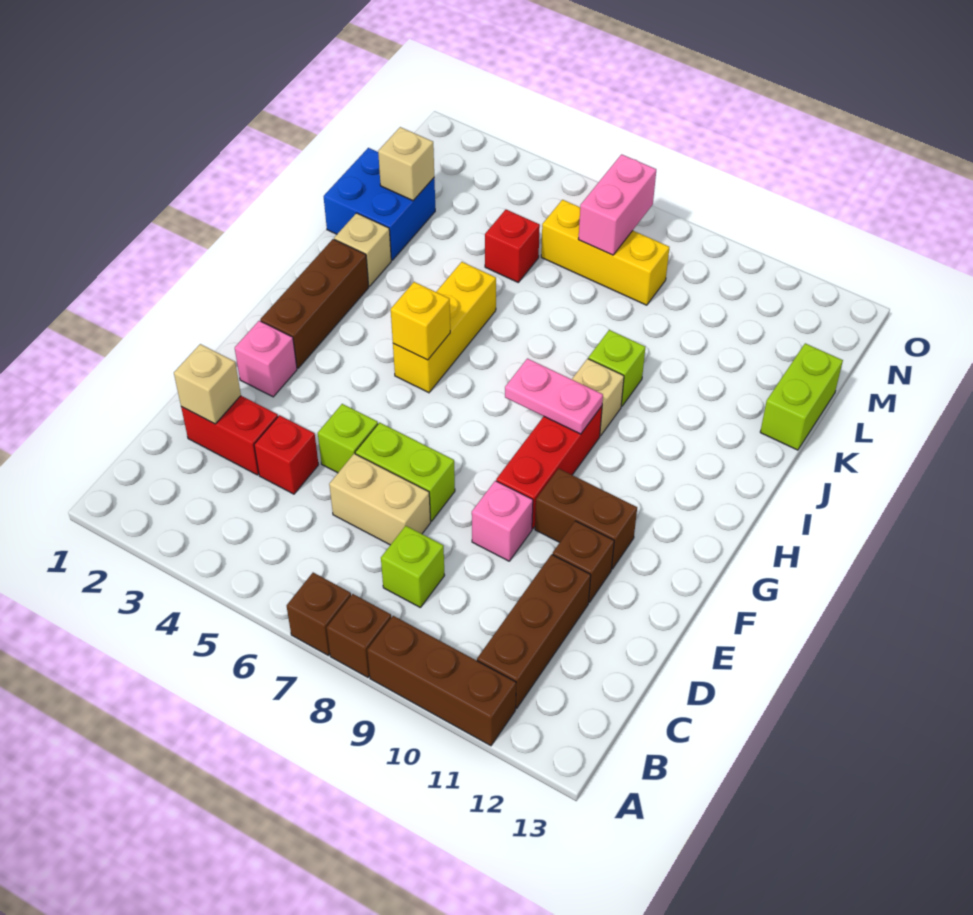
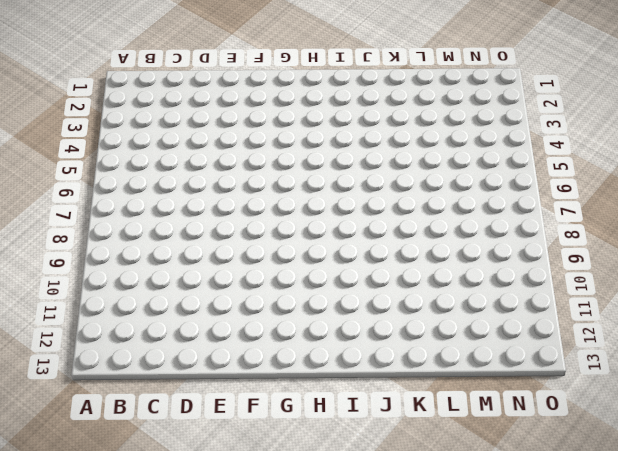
none -> brown brick A7 level 1
none -> brown brick A8 level 1
none -> brown brick A9:A11 level 1

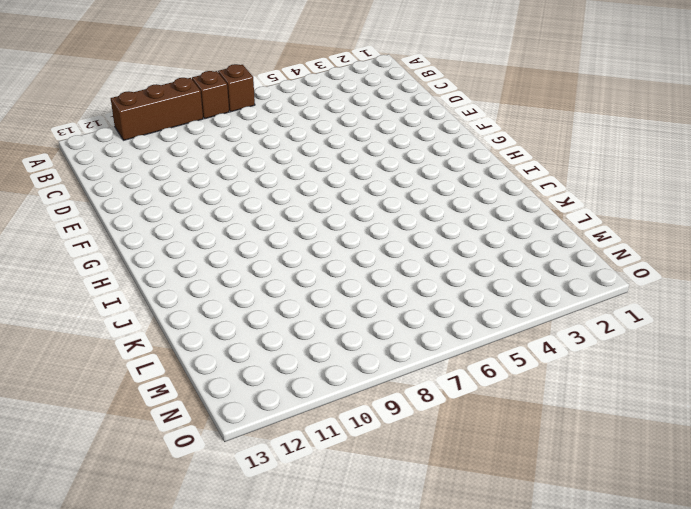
none -> brown brick B11:D11 level 1
none -> lime brick C8 level 1
none -> red brick D2:D3 level 1

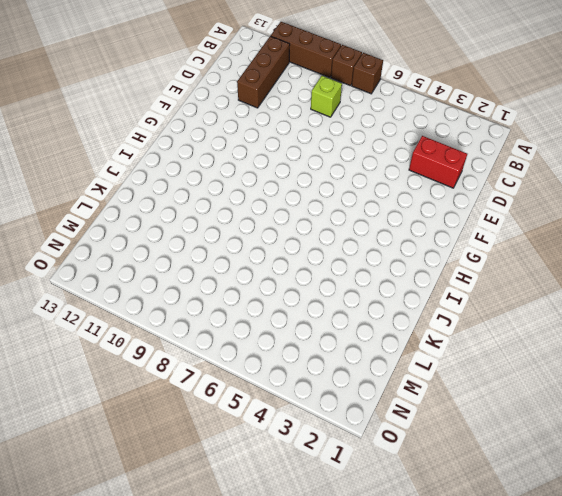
none -> red brick D4 level 1
none -> tan brick D6:D7 level 1
none -> lime brick E5 level 1

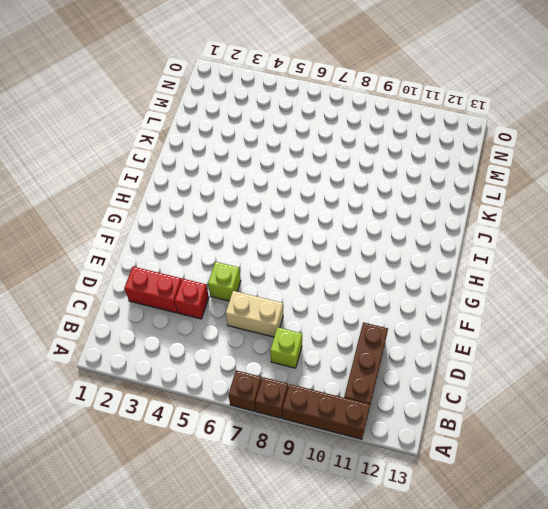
none -> lime brick E6:E7 level 1
none -> pink brick E9 level 1
none -> brown brick E11 level 1

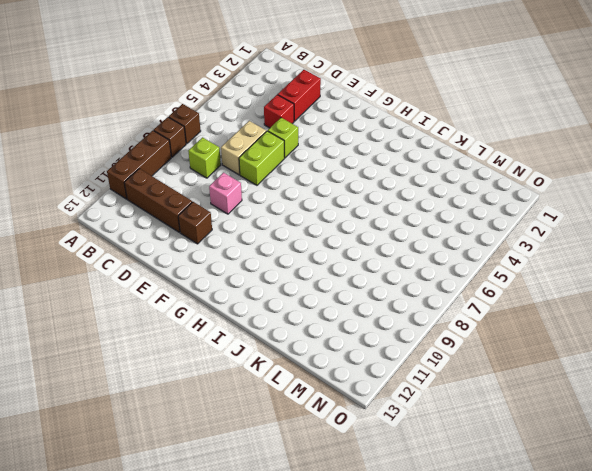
none -> pink brick F2 level 1
none -> red brick F9:H9 level 1
none -> brown brick F10:F11 level 1

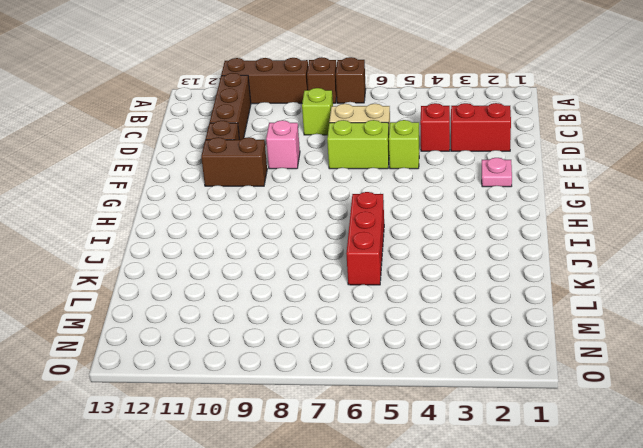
pink plate F2 level 1 -> pink brick F2 level 1
red brick I6:K6 level 1 -> red brick F9:H9 level 1
none -> brown brick G2:I2 level 1
none -> yellow brick H5:J5 level 1
none -> tan brick I9 level 1

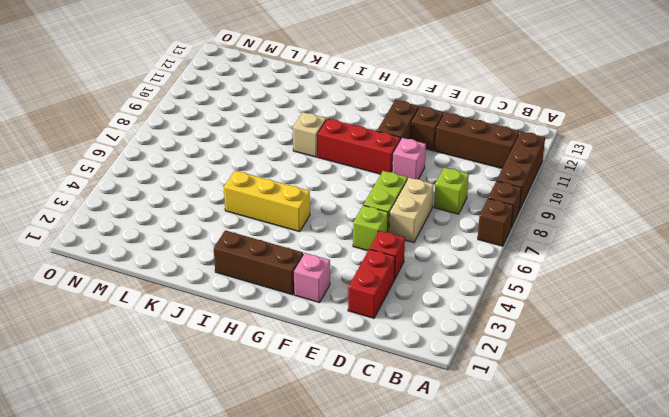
none -> tan brick J2 level 1
none -> lime brick J9 level 1
none -> blue brick K1:L2 level 1

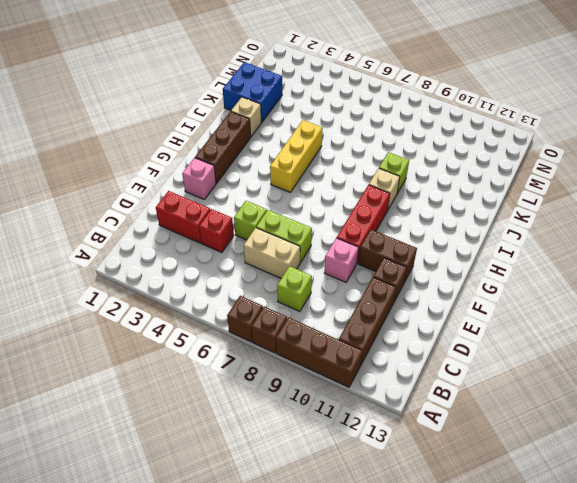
none -> lime brick K13:L13 level 1
none -> red brick L5 level 1
none -> yellow brick M6:M8 level 1

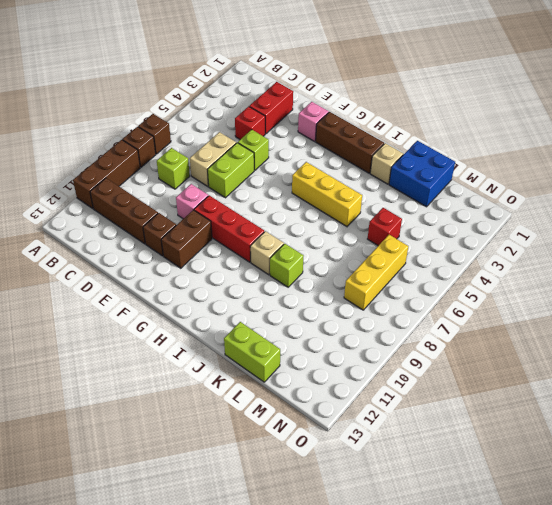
none -> tan brick D2 level 2
none -> yellow brick H5 level 2
none -> pink plate H8:H9 level 2

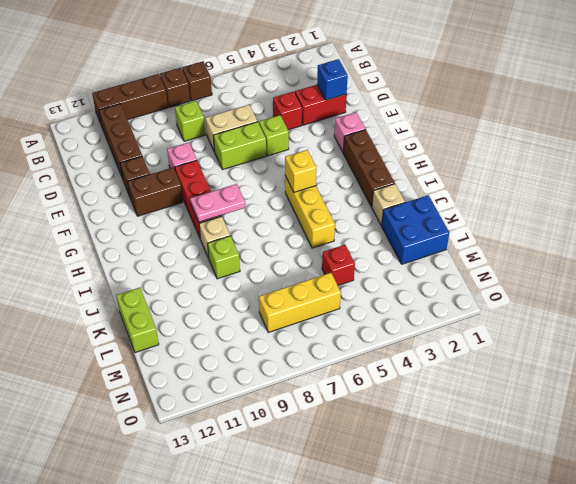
blue brick D2 level 2 -> tan brick D2 level 2
none -> tan brick L2 level 2
none -> pink brick M7:N7 level 2

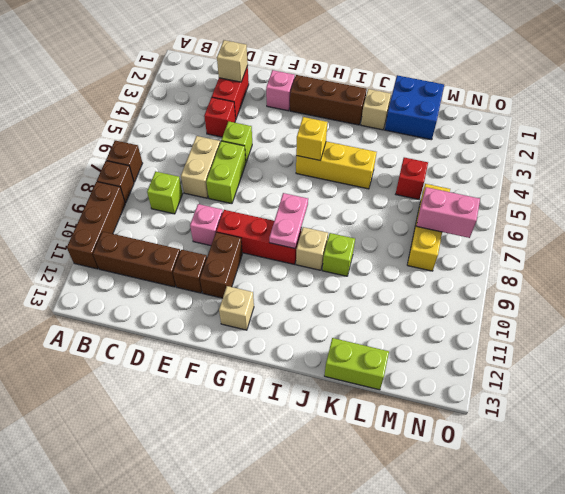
tan brick G12 level 1 -> tan brick L2 level 2

